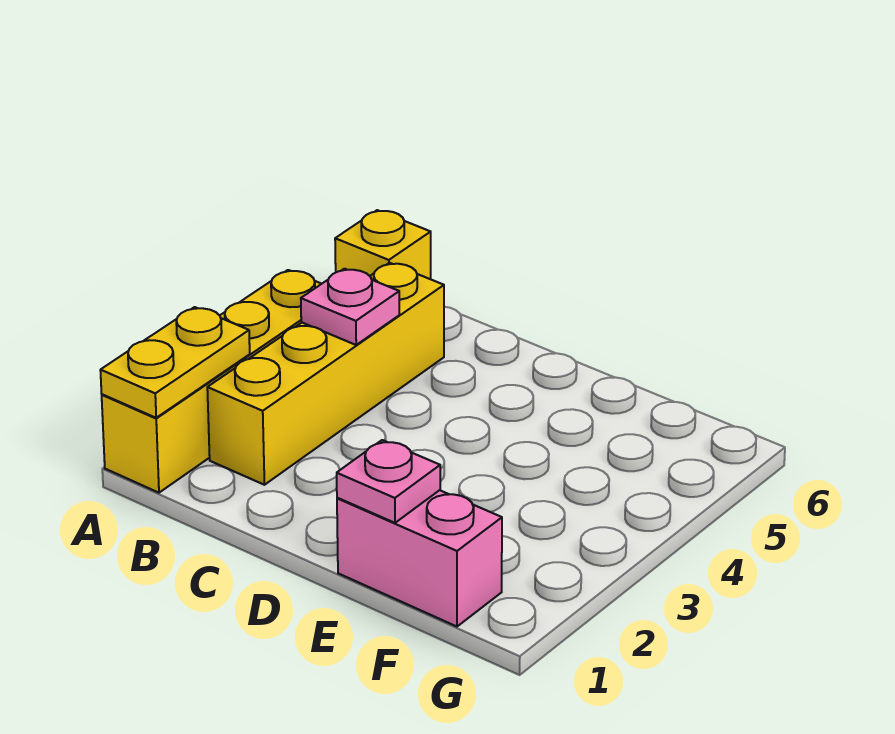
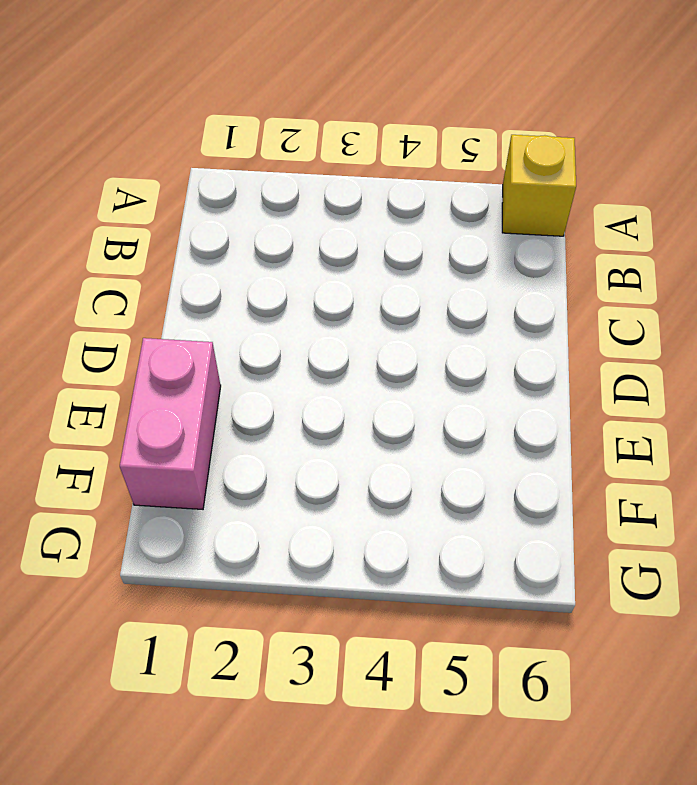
none -> yellow brick A1:A4 level 1
none -> yellow brick B2:B5 level 1

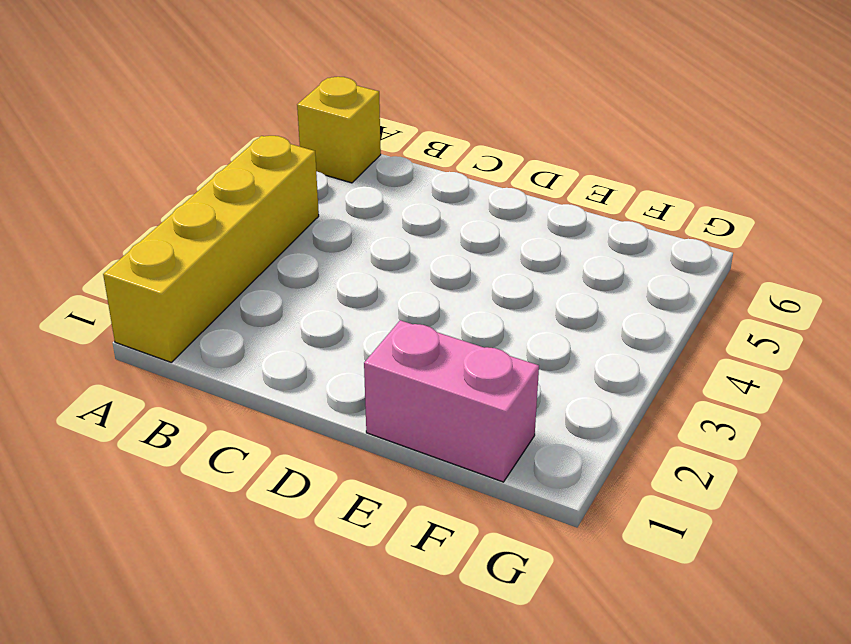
none -> yellow brick B2:B5 level 1
none -> yellow plate A1:A2 level 2

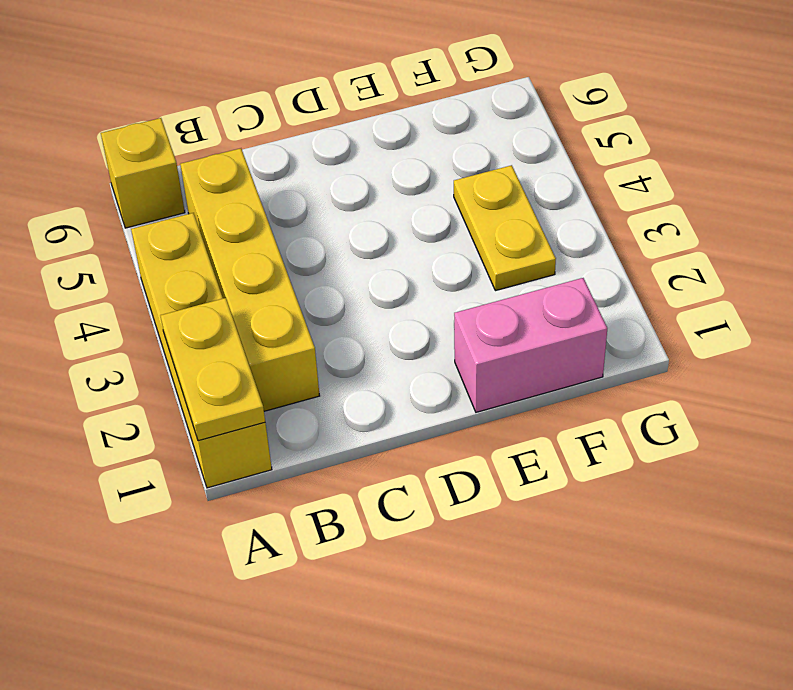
yellow plate F3:F4 level 1 -> none
none -> pink plate B4 level 2
none -> pink plate E1 level 2

